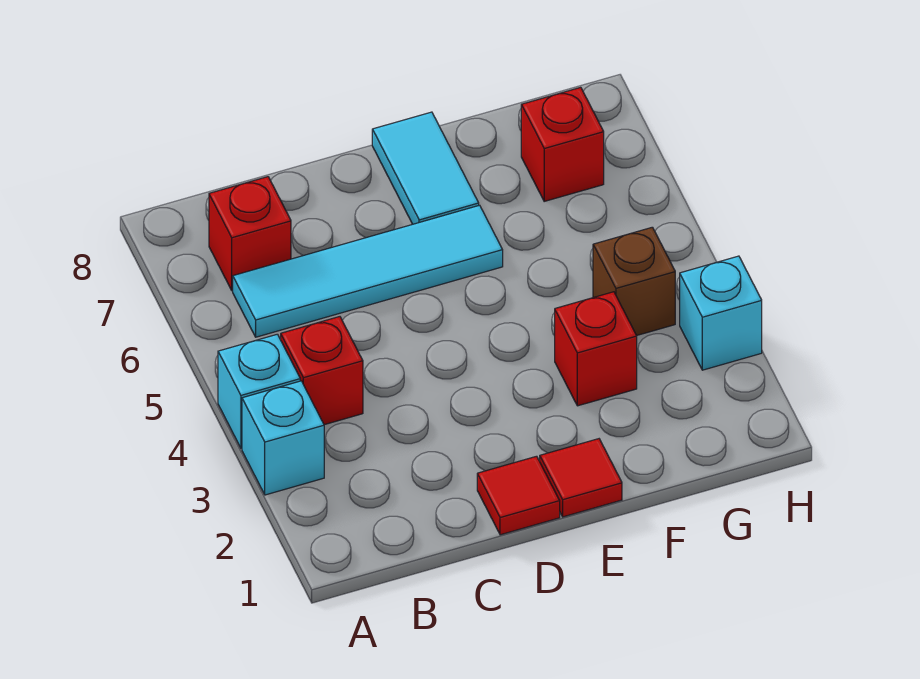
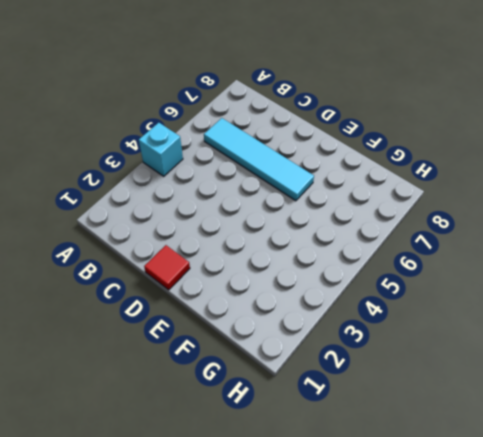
none -> cyan brick A3 level 1
none -> red brick B4 level 1
none -> red brick B7 level 1

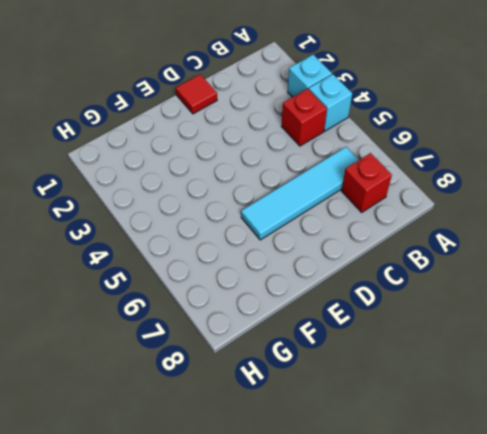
none -> red tile E1 level 1
none -> cyan tile E7:E8 level 1
none -> red brick F3 level 1

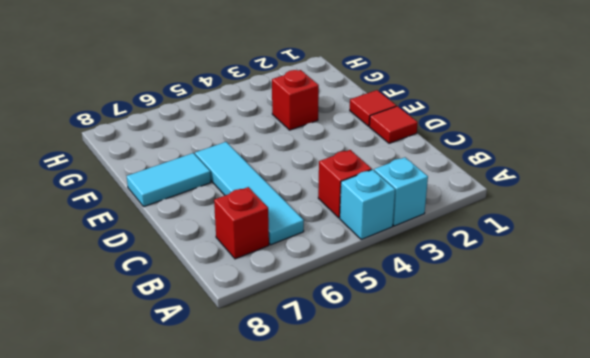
none -> brown brick G4 level 1
none -> red brick G7 level 1
none -> cyan brick H3 level 1

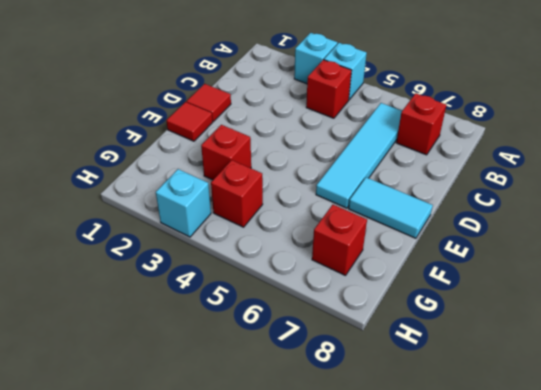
red brick G4 level 1 -> brown brick G4 level 1

